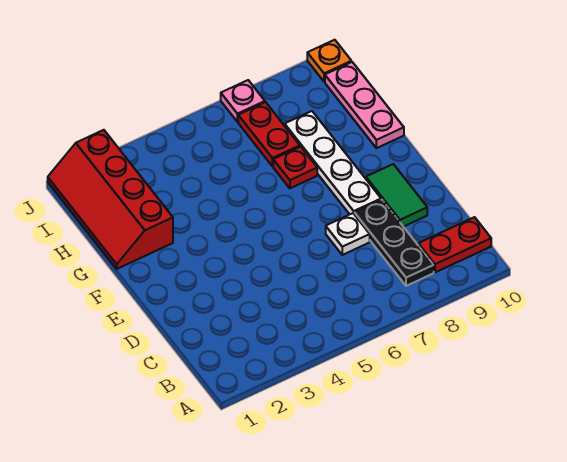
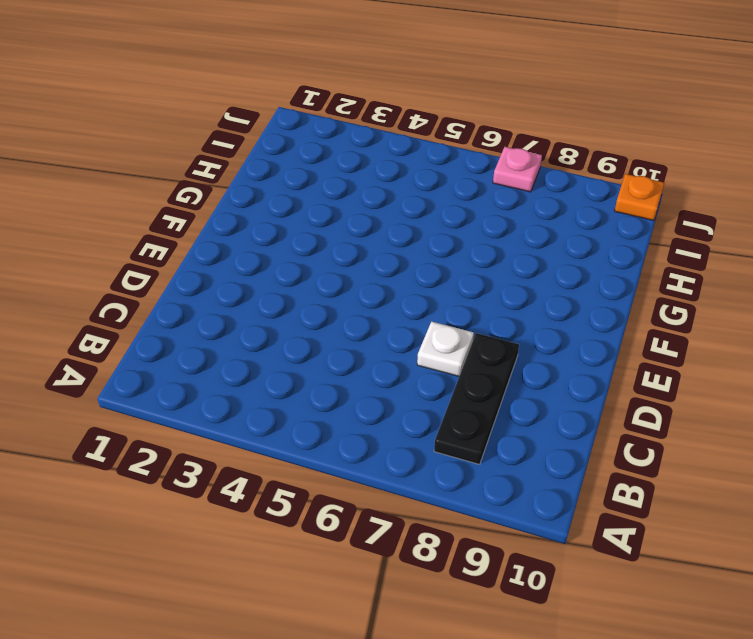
none -> red plate B9:B10 level 1
none -> green tile D9:E9 level 1

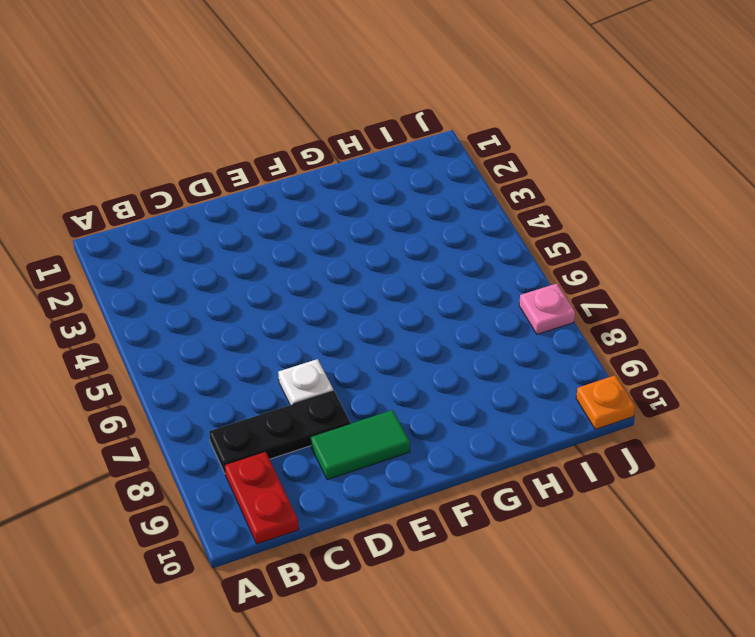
none -> white plate E8:H8 level 1
none -> red slope G1:J2 level 1 top 2

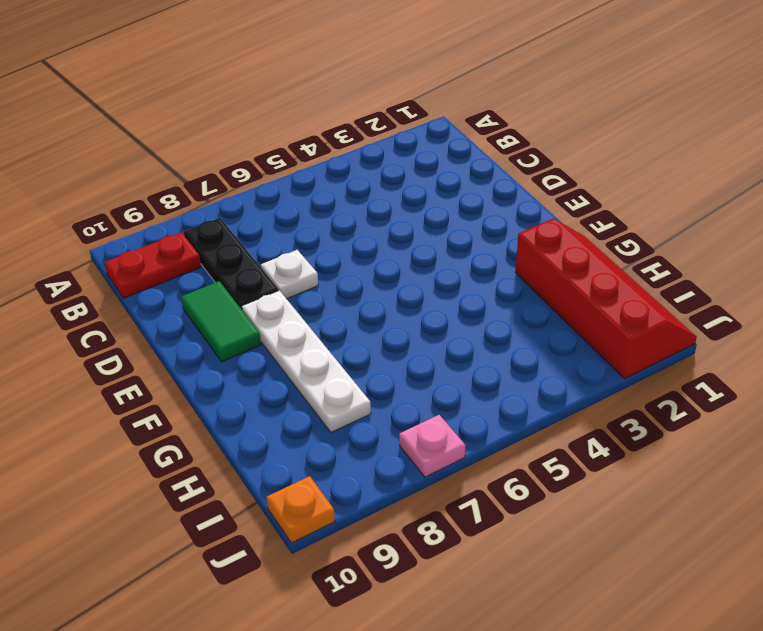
none -> red plate G7 level 1
none -> pink plate G10:I10 level 1

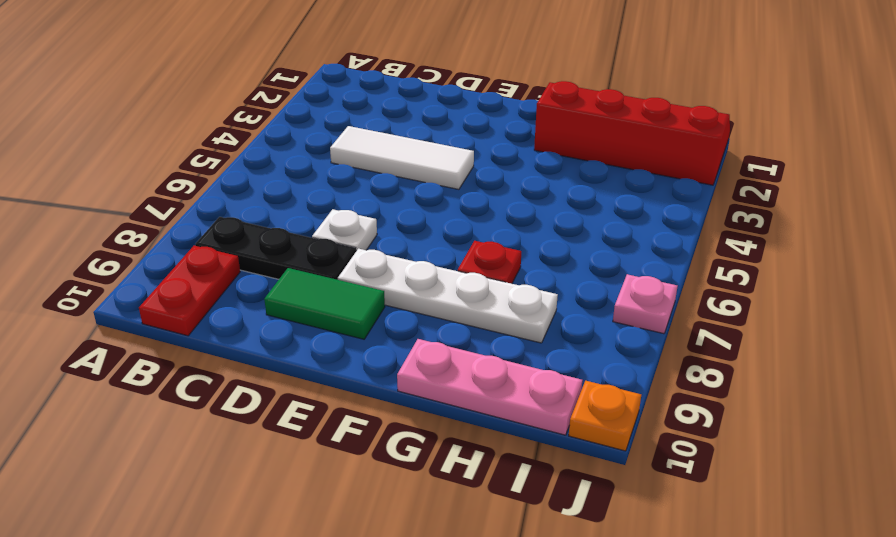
white tile C4:E4 level 1 -> none
none -> red plate H7:I7 level 1

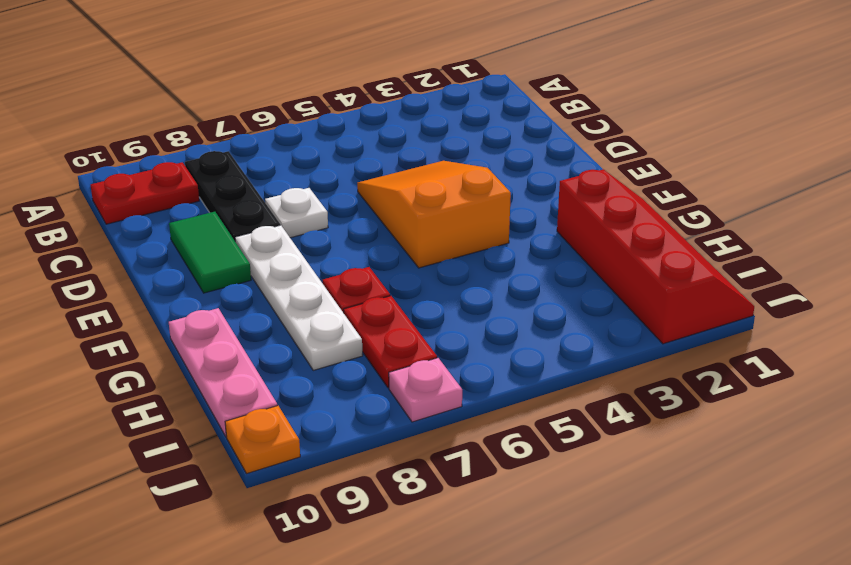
orange slope D4:F5 level 1 top F -> none

